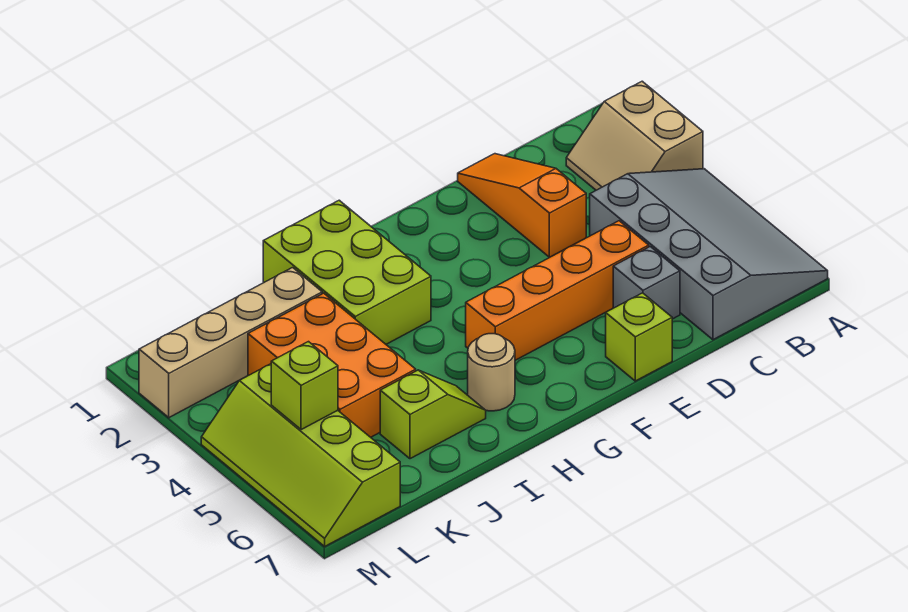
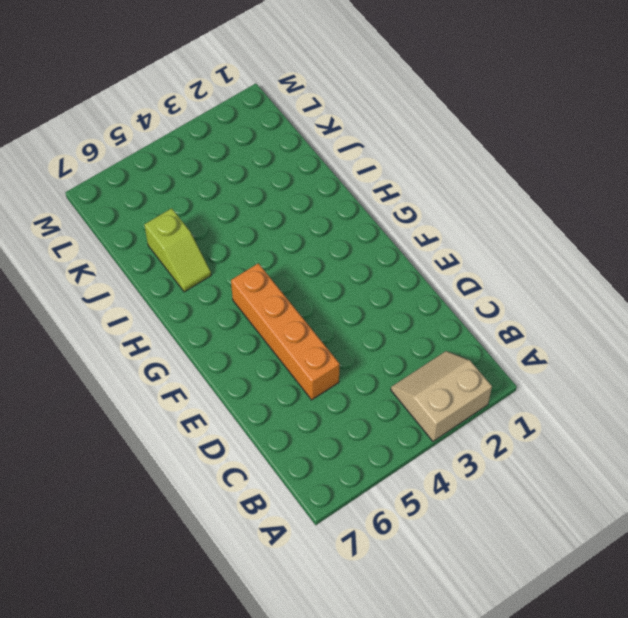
none -> grey slope A4:C7 level 1 top C
none -> orange slope D1:D3 level 1 top 3
none -> grey brick D6 level 1

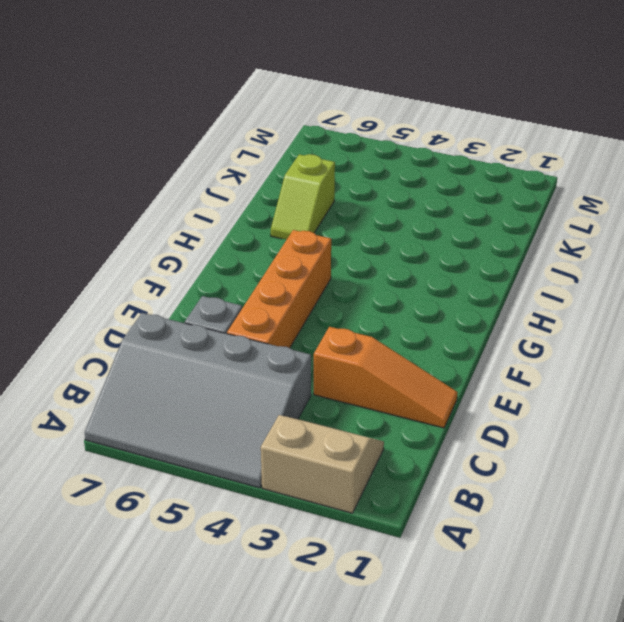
none -> lime brick E7 level 1
none -> lime brick H1:I3 level 1
none -> tan round brick H6 level 1

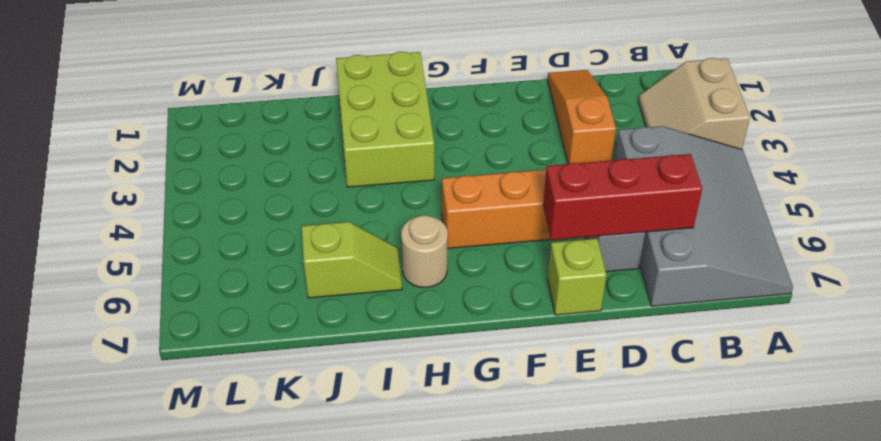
red brick C6:E6 level 2 -> none
none -> tan brick J2:M2 level 1
none -> orange brick J3:K5 level 1
none -> lime slope L4:M7 level 1 top L

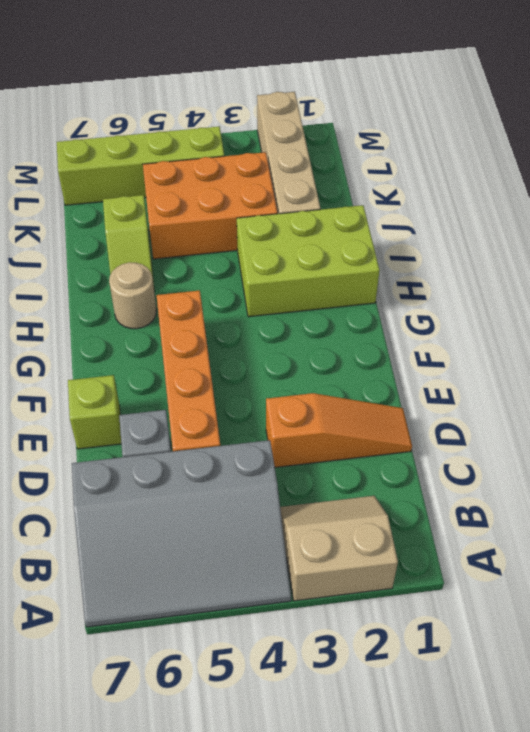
none -> lime brick L5 level 2

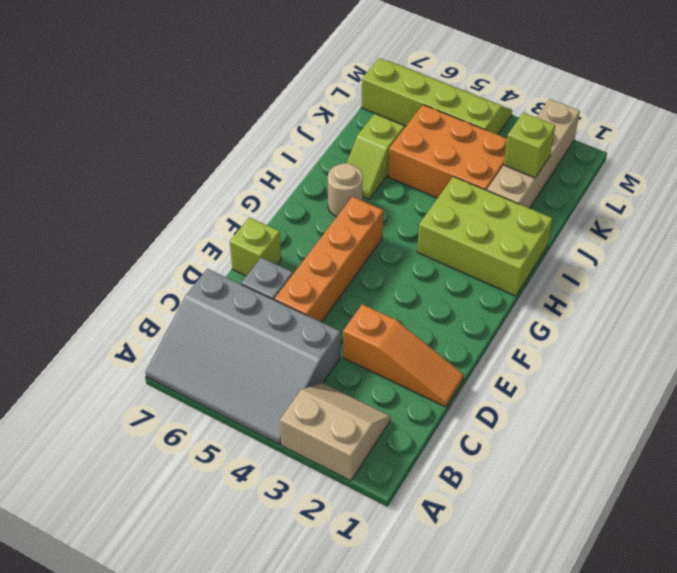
lime brick K2 level 2 -> lime brick L5 level 2

